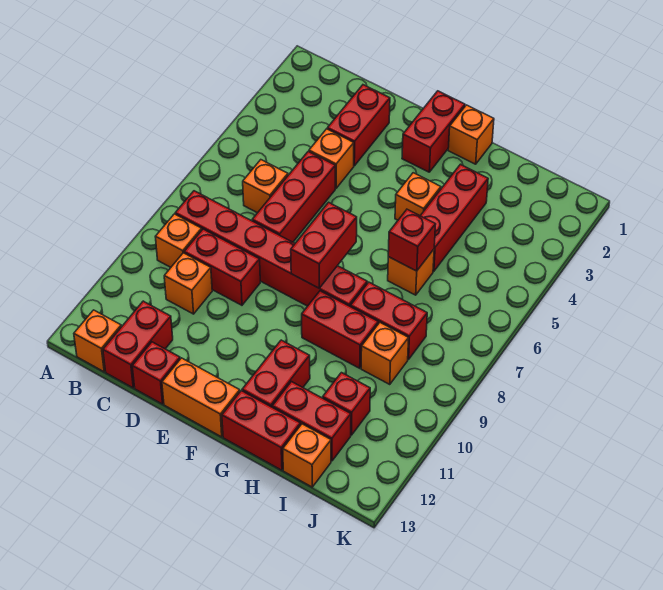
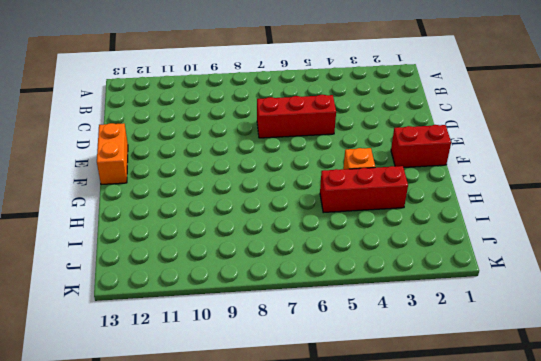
none -> red brick B8:G8 level 1
none -> orange brick B9 level 1
none -> orange brick B13 level 1

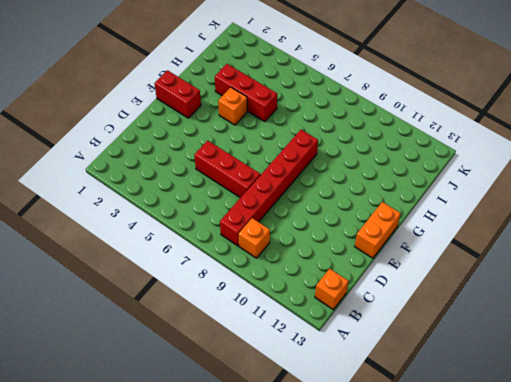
none -> orange brick C6 level 1
none -> red brick C9:D9 level 1
none -> orange brick C10 level 1

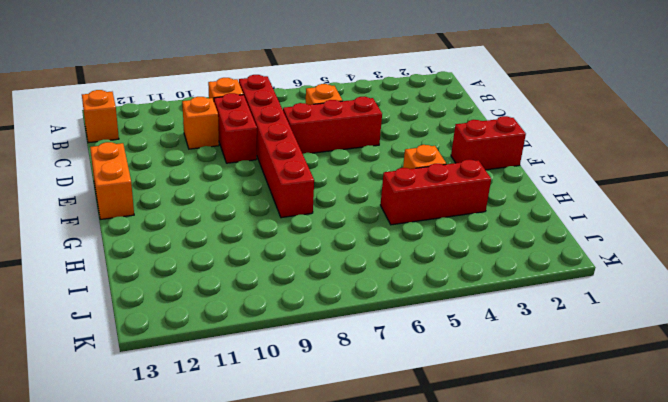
none -> red brick C12:C13 level 1
none -> red brick D2:D3 level 1
none -> orange brick D4 level 1

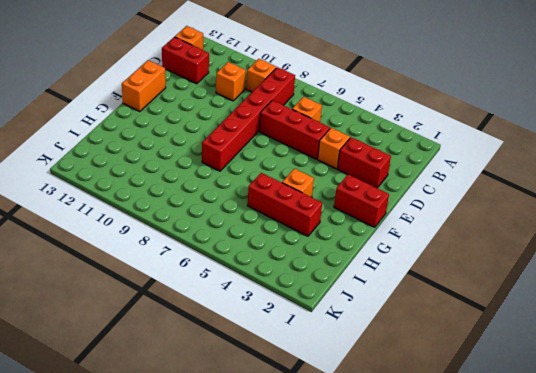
none -> red brick C9:D9 level 1
none -> red brick D13 level 1
none -> orange brick G1 level 1

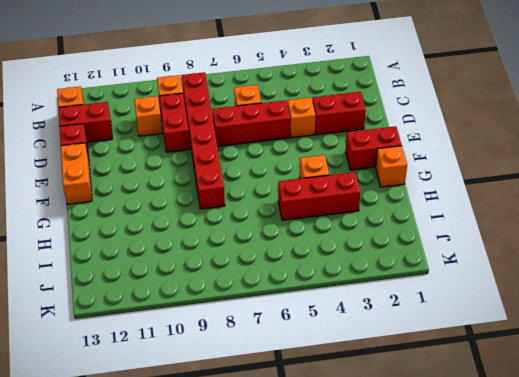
none -> red brick G9:H9 level 1
none -> red brick G11:G12 level 1
none -> red brick G13:H13 level 1

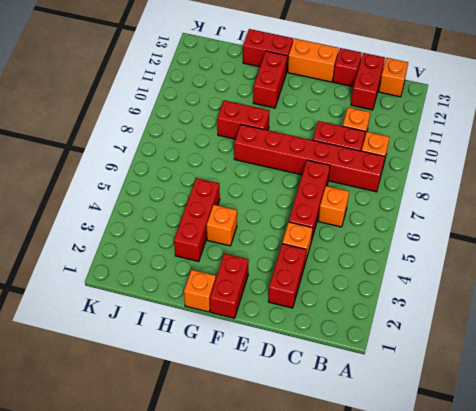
none -> orange brick H6 level 1
none -> red brick H8:I8 level 1
none -> red brick H12:I12 level 1

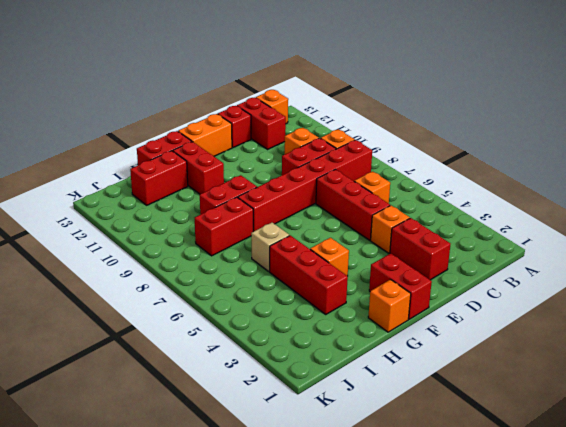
tan brick H6 level 1 -> orange brick H6 level 1
none -> orange brick I9 level 1
none -> red brick I11 level 1
none -> orange brick I13 level 1

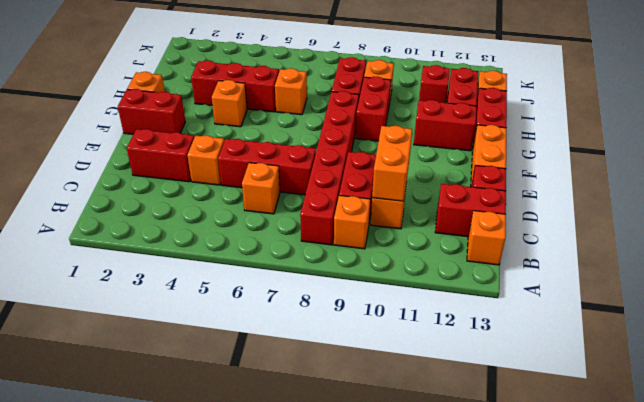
orange brick C10:D10 level 2 -> none
none -> red brick F7:F8 level 2
none -> red brick H6 level 2

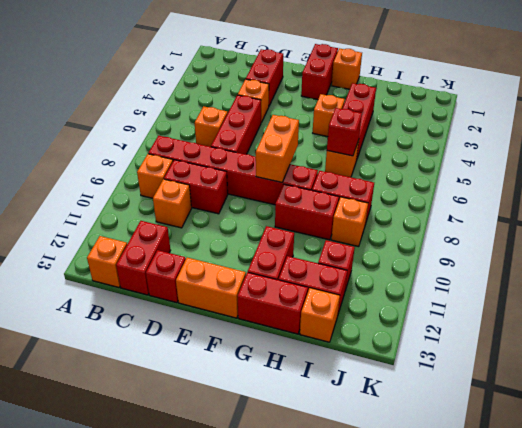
orange brick F7:F8 level 2 -> red brick F7:F8 level 2

